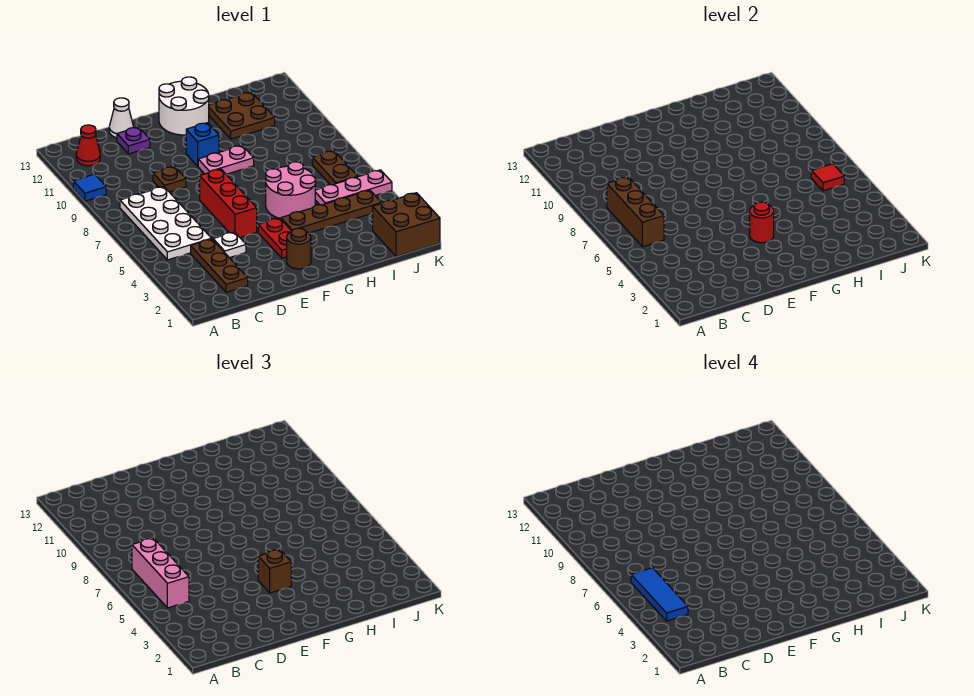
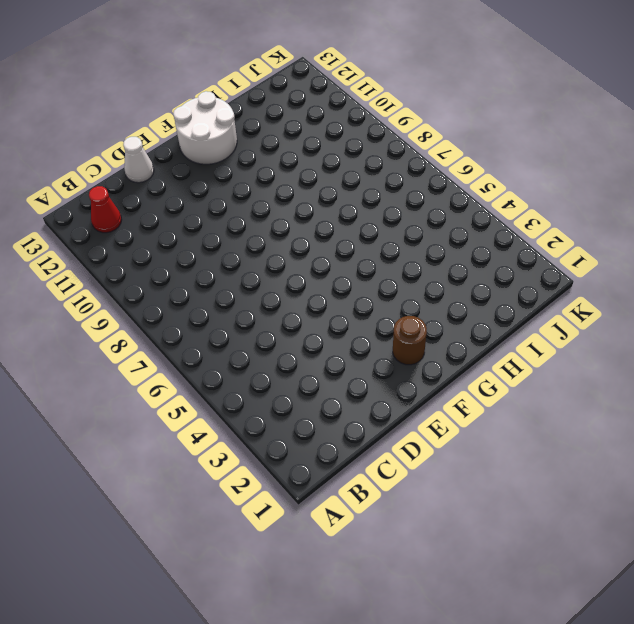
none -> blue tile A10 level 1
none -> white plate B5:C8 level 1
none -> brown plate C2:C4 level 1

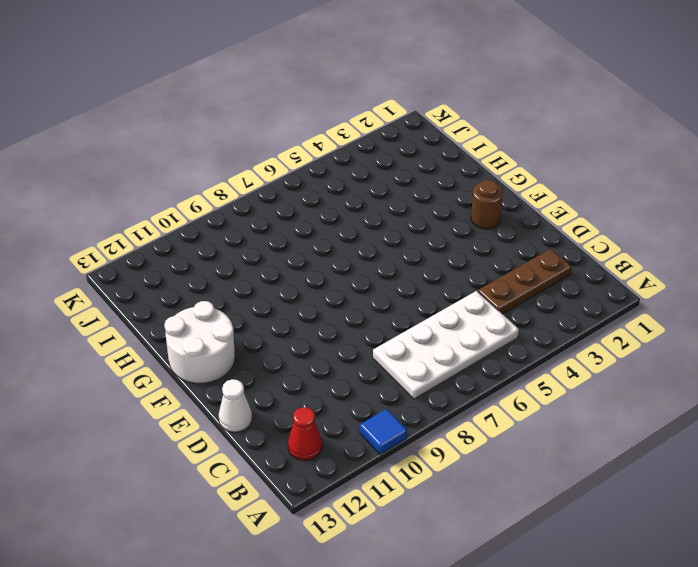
none -> white plate D4 level 1
none -> brown plate D9 level 1
none -> purple plate D12 level 1

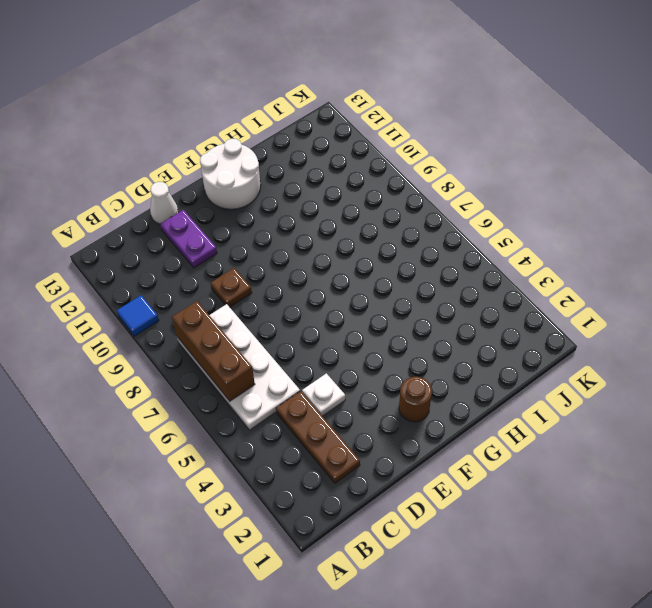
purple plate D11:D12 level 1 -> purple plate D12 level 1
none -> red cone B12 level 1
none -> red brick E5:E7 level 1
none -> red plate F3:F4 level 1

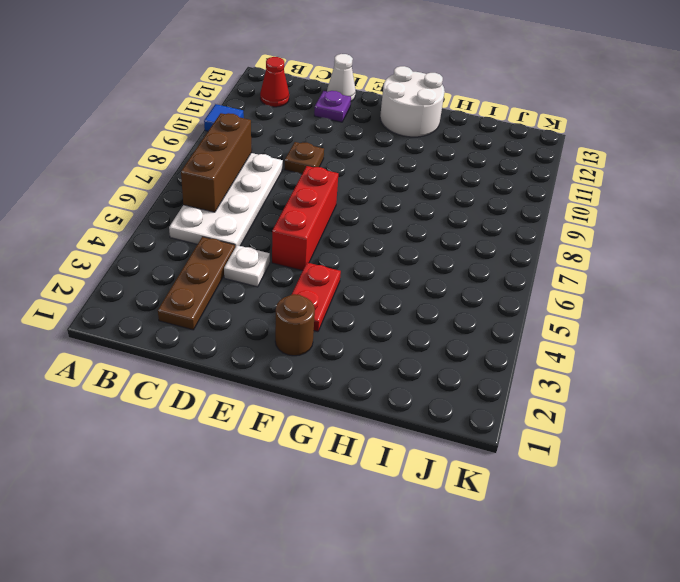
none -> pink plate F9:G9 level 1
none -> blue brick F10 level 1
none -> brown plate G4:J4 level 1

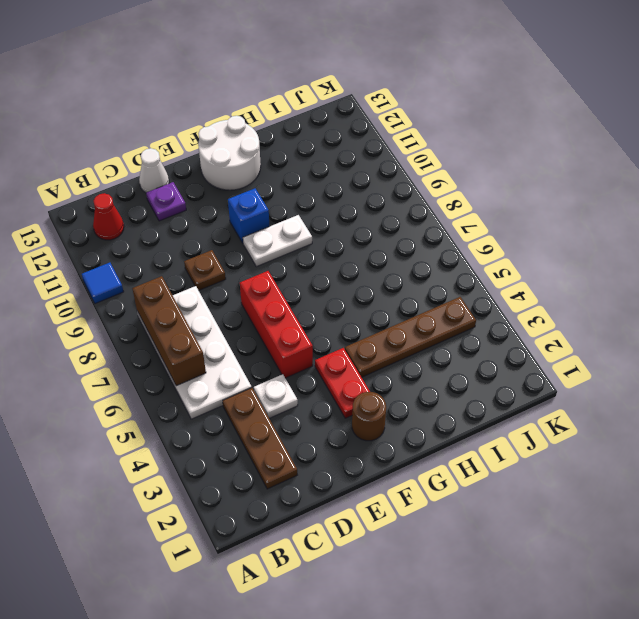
white plate F9:G9 level 1 -> pink plate F9:G9 level 1
none -> pink round brick G5:H6 level 1
none -> brown plate H11:I12 level 1
none -> pink plate I5:K5 level 1

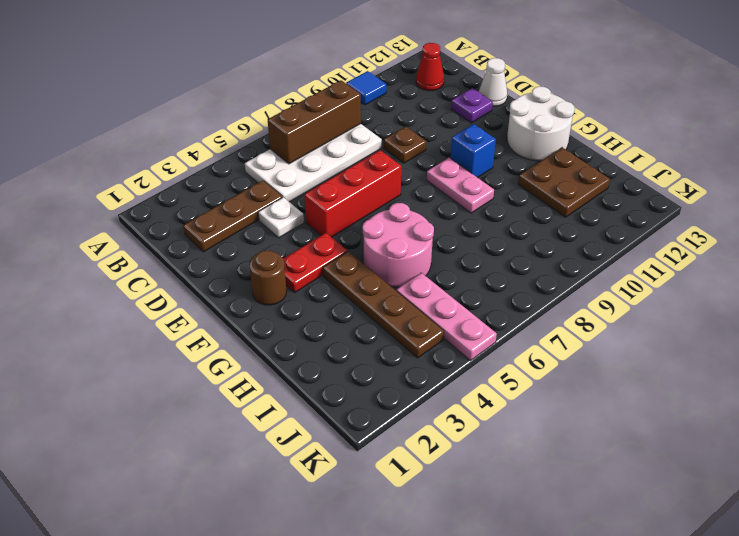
none -> brown brick J1:K2 level 1
none -> brown plate J6:J7 level 1
none -> red round brick F4 level 2

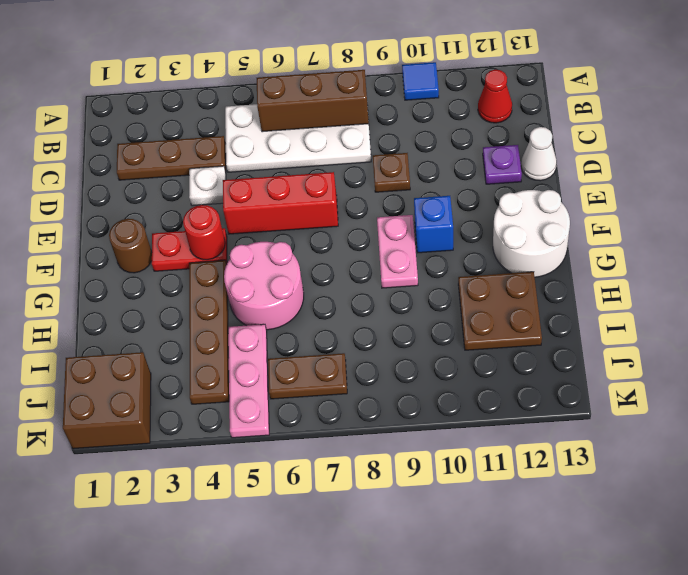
none -> red tile J6 level 2
none -> pink brick B5:B7 level 3
none -> brown brick F4 level 3

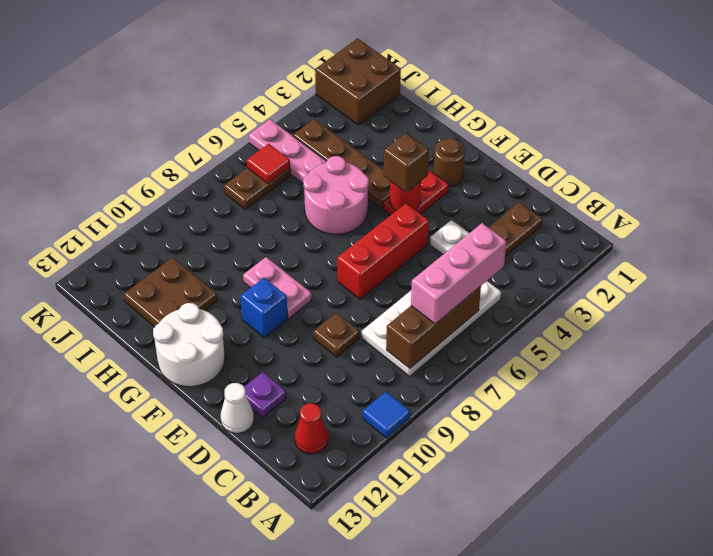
none -> blue tile B4:B6 level 4

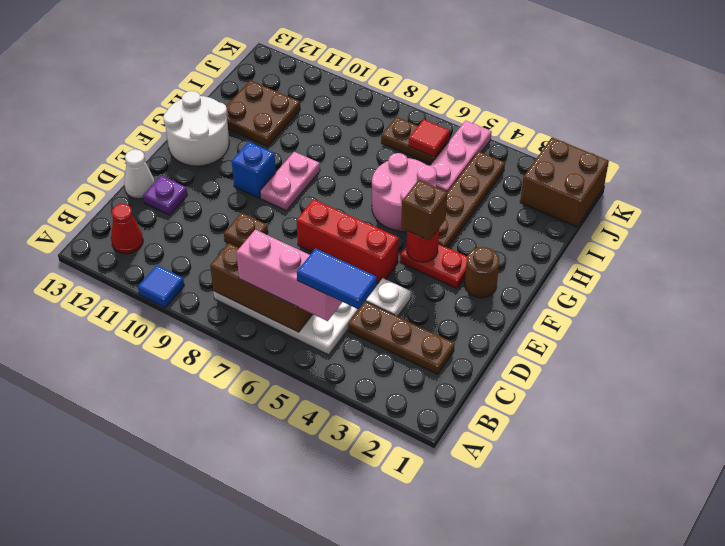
blue tile B4:B5 level 4 -> blue tile B4:B6 level 4

